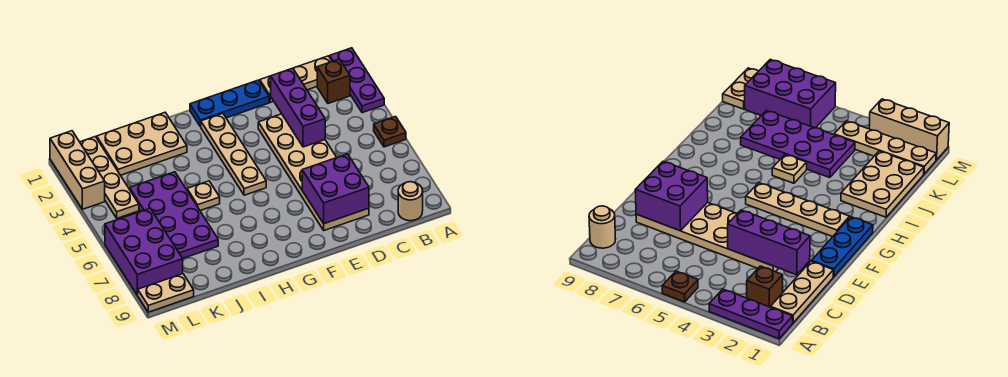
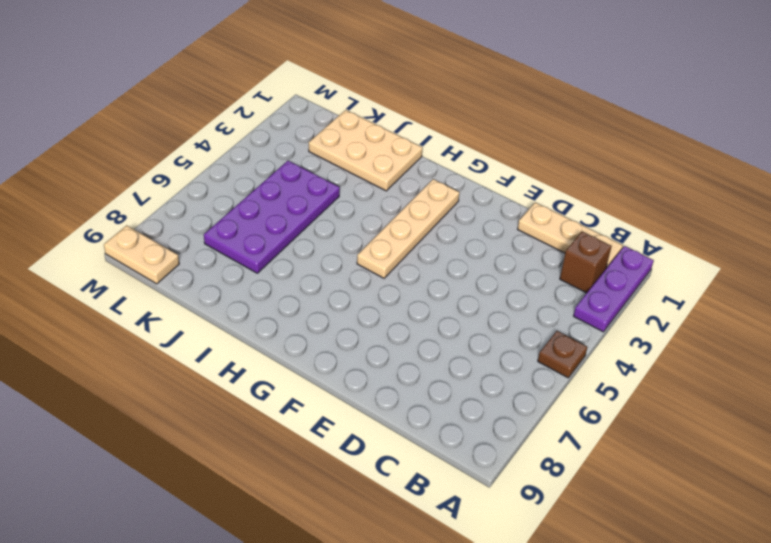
none -> tan round brick B9 level 1
none -> tan plate D3:E8 level 1
none -> blue plate E1:G1 level 1

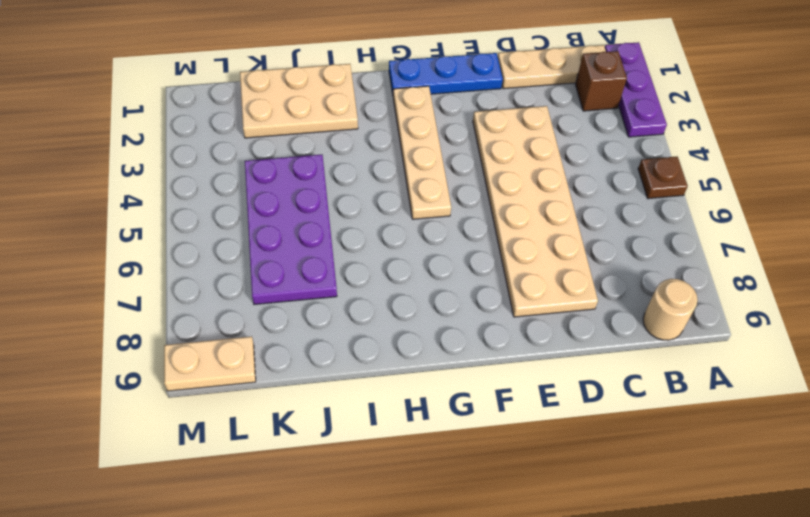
none -> tan plate I5 level 1
none -> tan plate L1:L4 level 1
none -> purple brick L6:M8 level 1

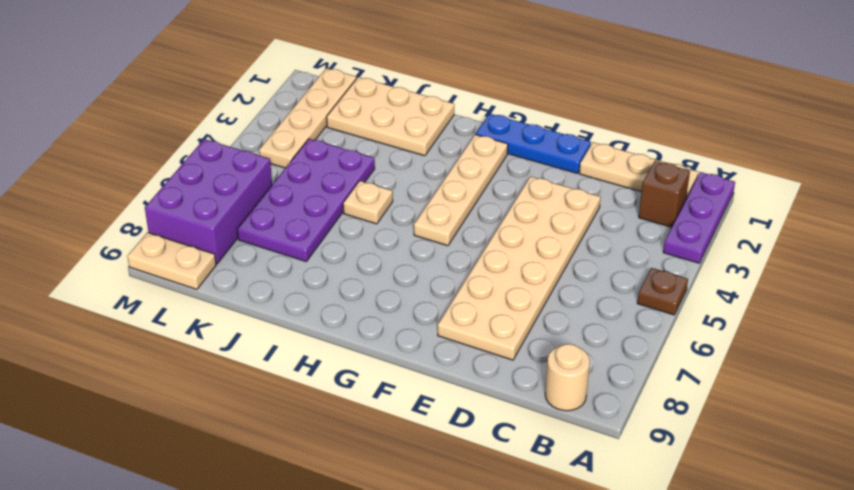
none -> tan brick M1:M3 level 1
none -> purple brick D2:D4 level 2
none -> purple brick D7:E8 level 2

